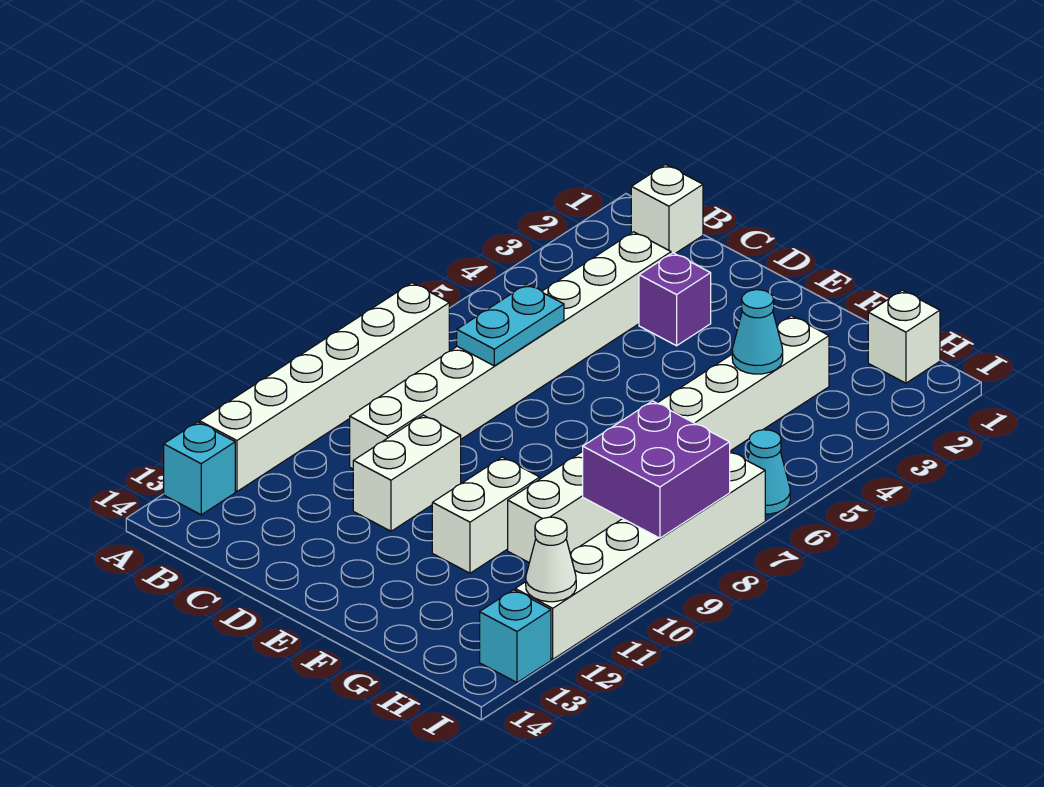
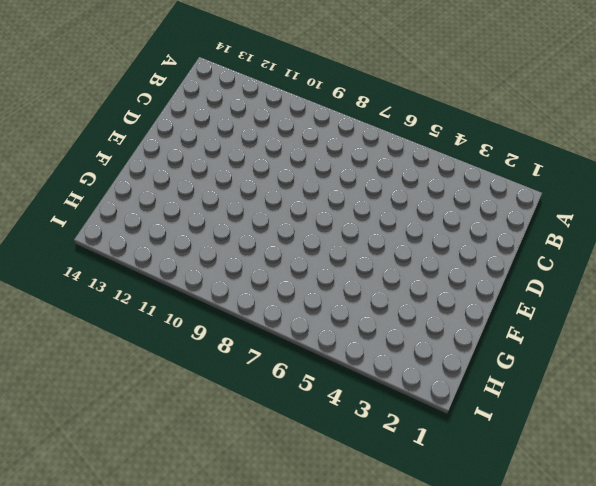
none -> white brick A7:A12 level 1
none -> cyan brick A13 level 1
none -> white brick B1 level 1

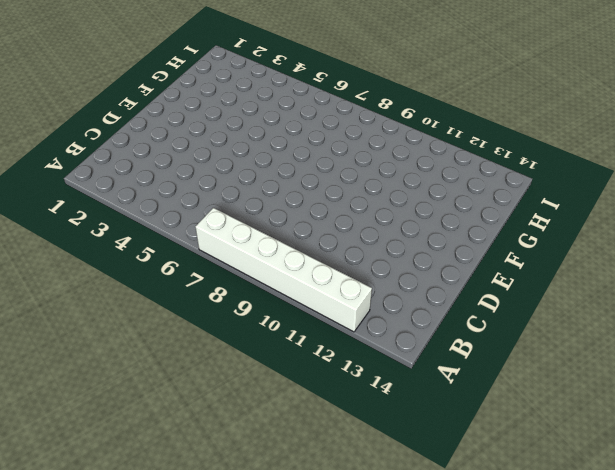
none -> cyan brick A13 level 1
none -> white brick B1 level 1
none -> white brick C3:C10 level 1

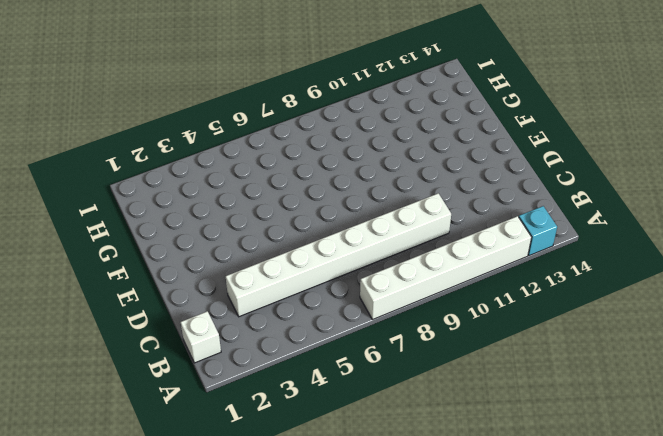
none -> purple brick D3 level 1
none -> white brick D10:D11 level 1
none -> white brick F10:F11 level 1

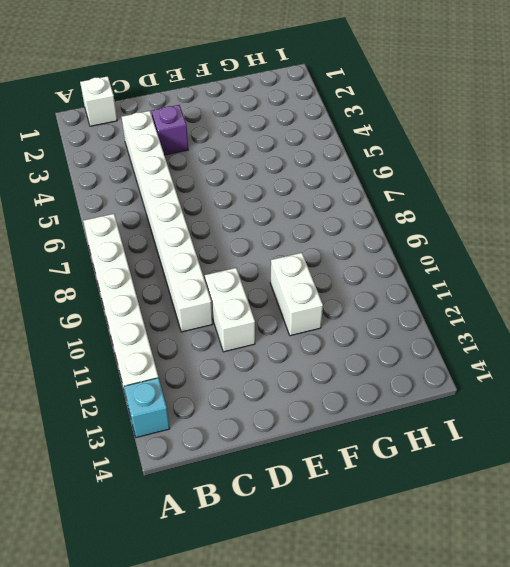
none -> white brick G3:G10 level 1
none -> white brick H1 level 1
none -> cyan cone I6 level 1

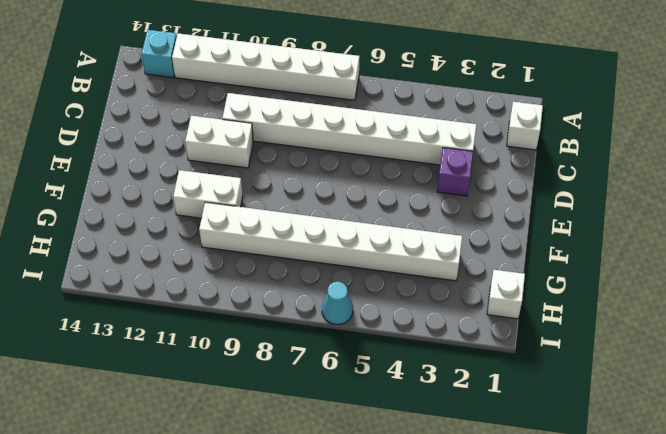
none -> white brick I7:I12 level 1
none -> cyan brick I13 level 1
none -> cyan plate C6:C7 level 2

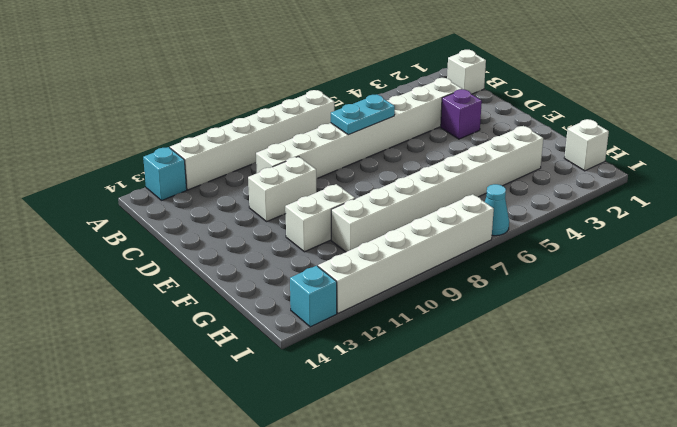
none -> cyan cone G4 level 2
none -> purple brick H8:I9 level 2
none -> white cone I12 level 2

